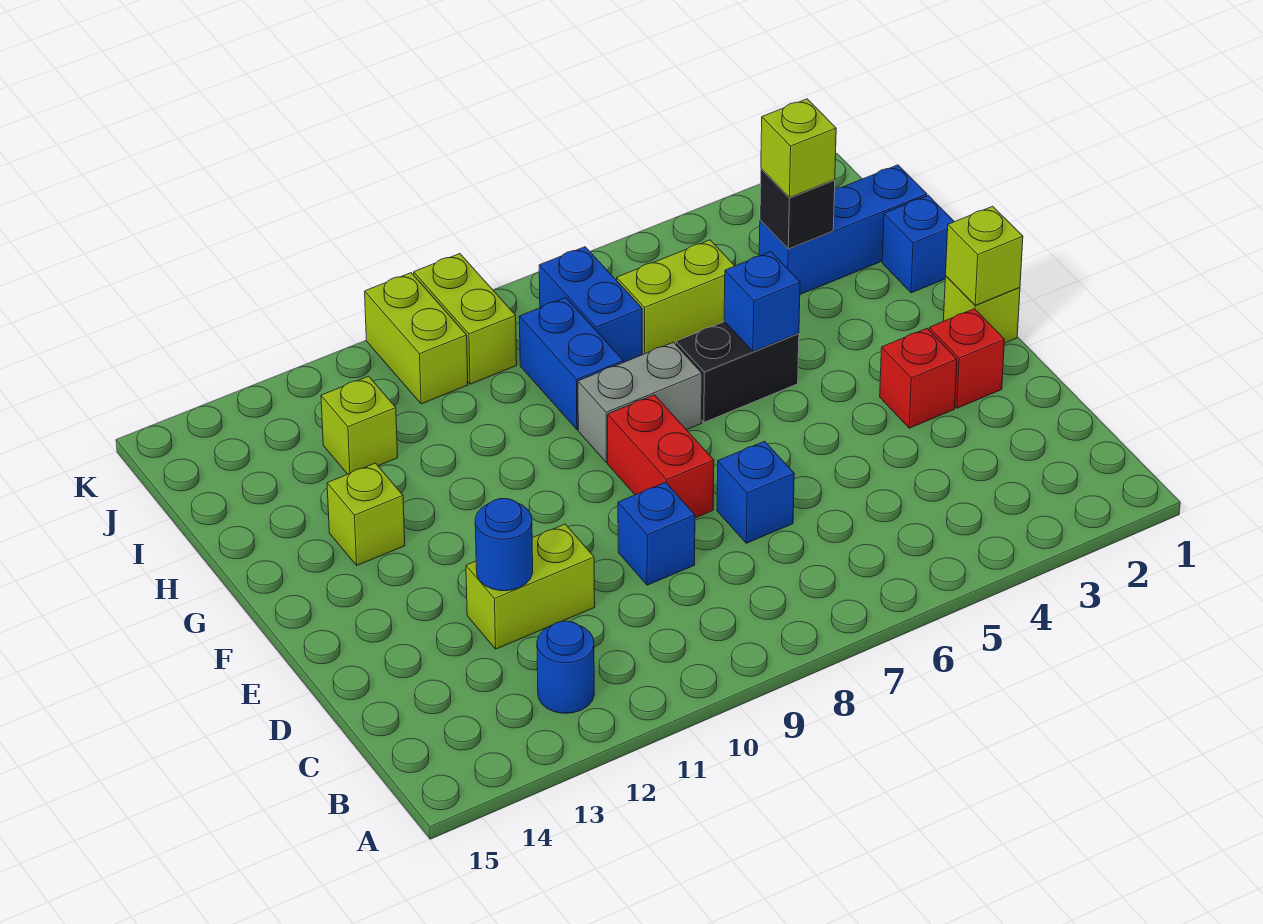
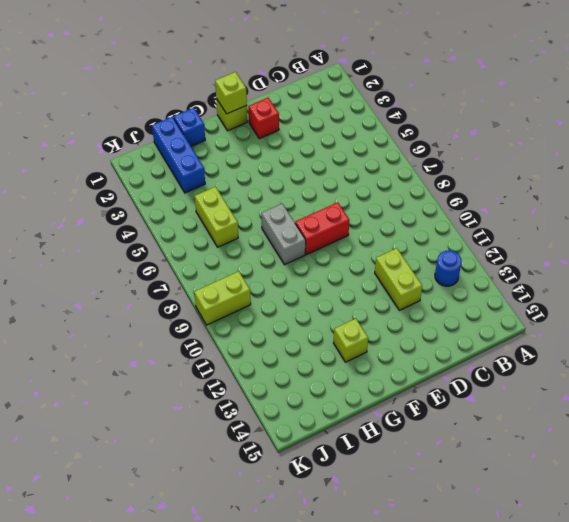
none -> blue brick D7 level 1
none -> blue brick D9 level 1
none -> red brick E3 level 1

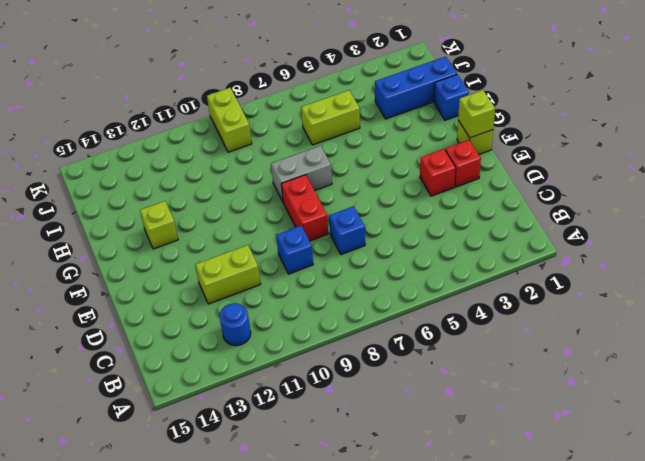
none -> black brick G5:G6 level 1
none -> blue brick H8:I8 level 1
none -> blue brick I7:J7 level 1

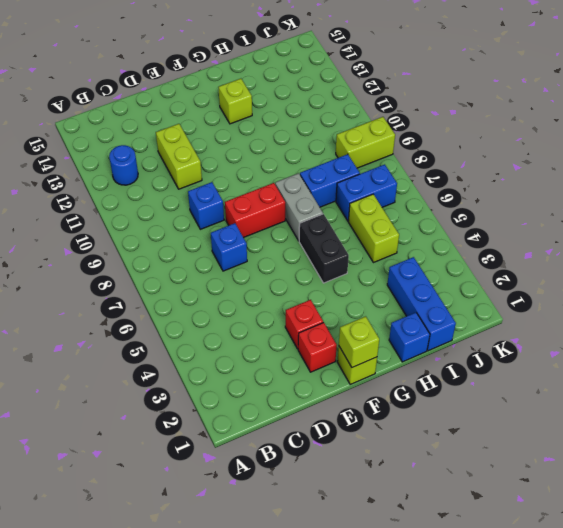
none -> lime brick I12 level 1
none -> lime brick J10:K10 level 1
none -> blue round brick D12 level 2

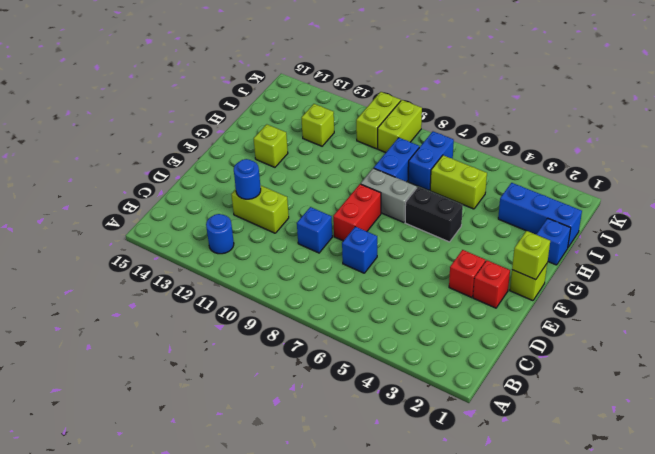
none -> blue brick G5 level 2
none -> black brick I3 level 2
none -> lime brick I3 level 3

